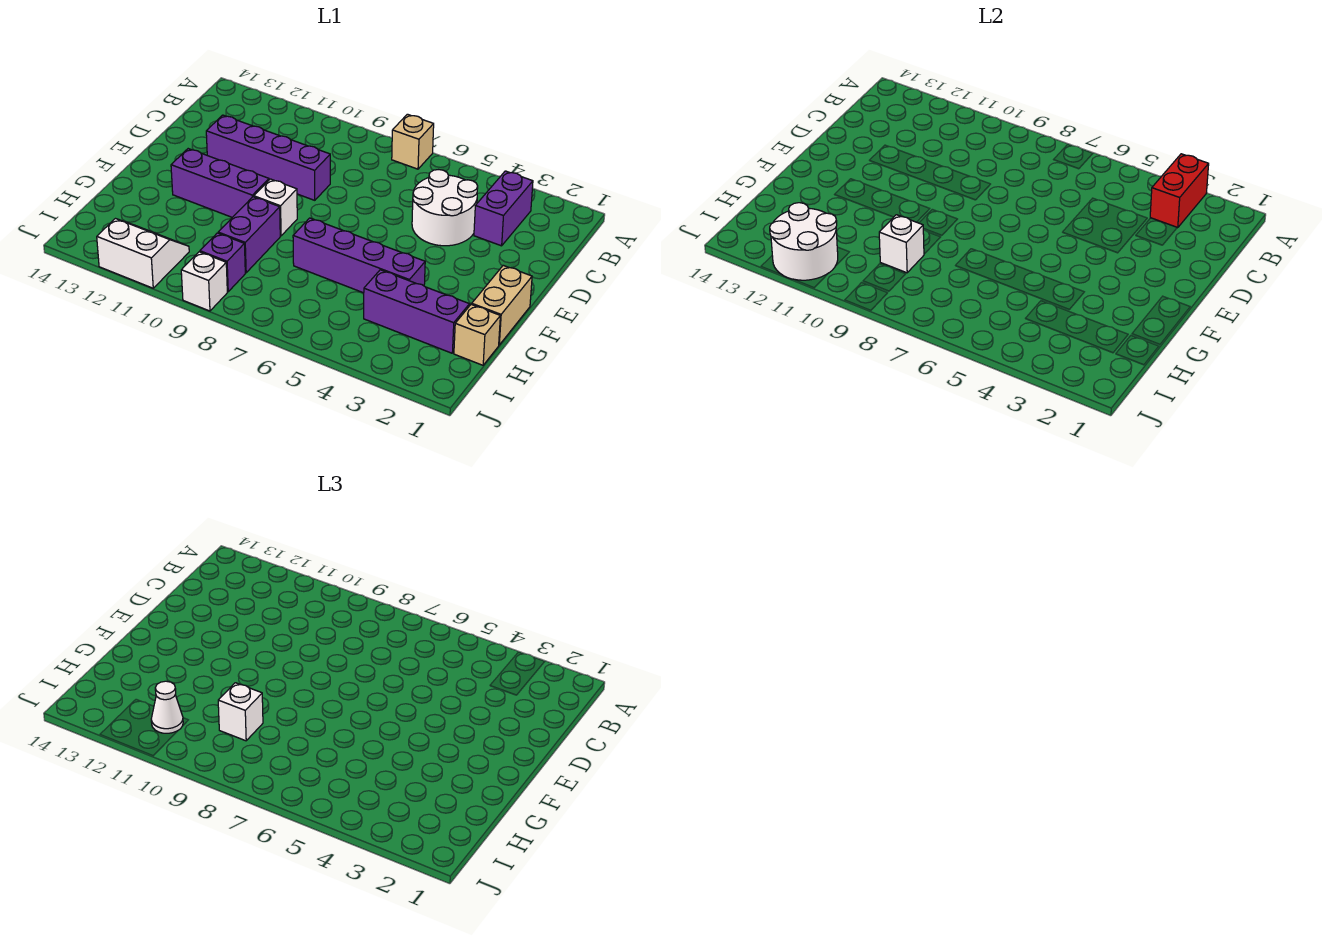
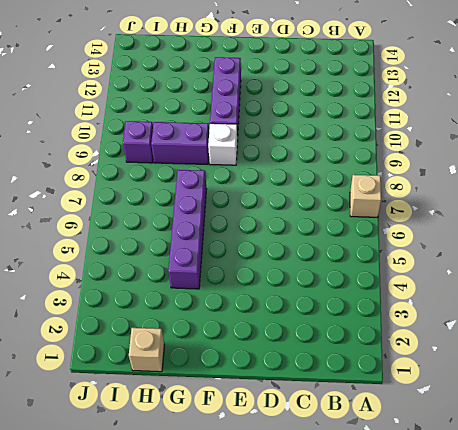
none -> purple brick B3:C3 level 1
none -> white round brick C4:D5 level 1
none -> purple brick D9:D12 level 1

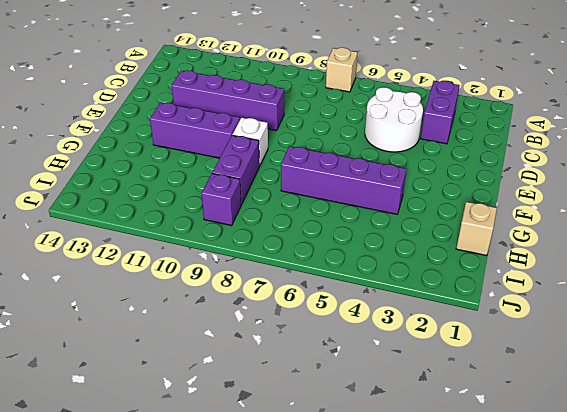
none -> tan brick F1:G1 level 1
none -> purple brick H2:H4 level 1
none -> white slope I11:J12 level 1 top J

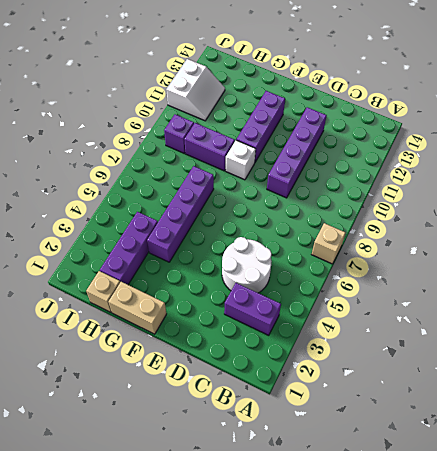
none -> white brick J9 level 1
none -> red brick A3:B3 level 2
none -> white brick H9 level 2

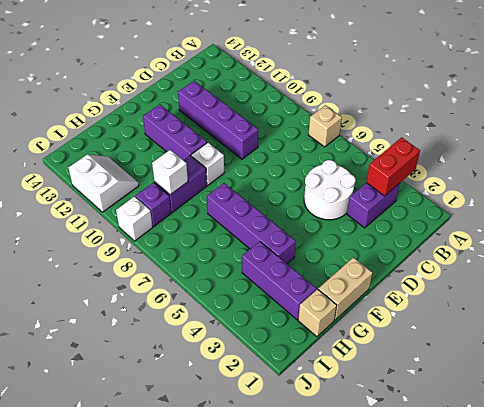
none -> white round brick I11:J12 level 2
none -> white brick H9 level 3
none -> white cone I11 level 3

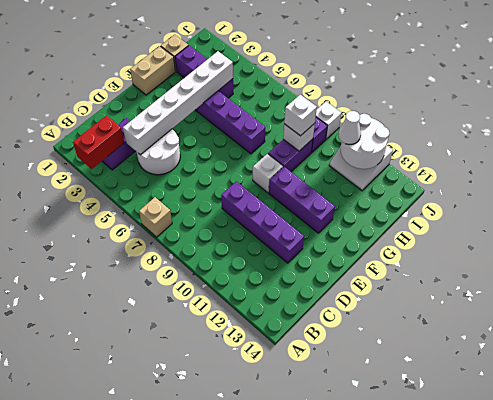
white brick C4:H4 level 2 -> none

